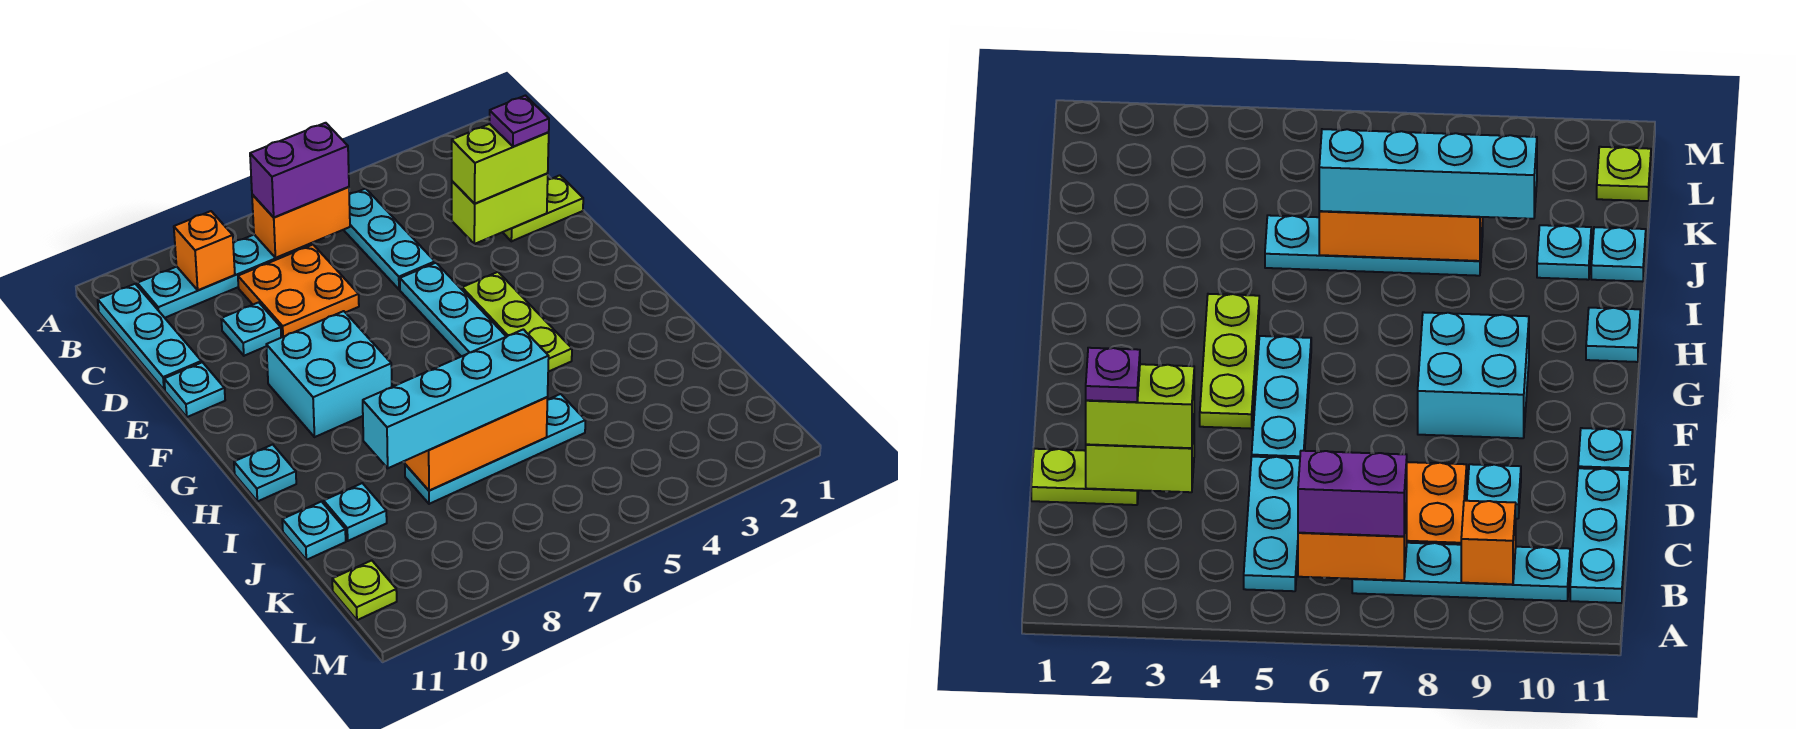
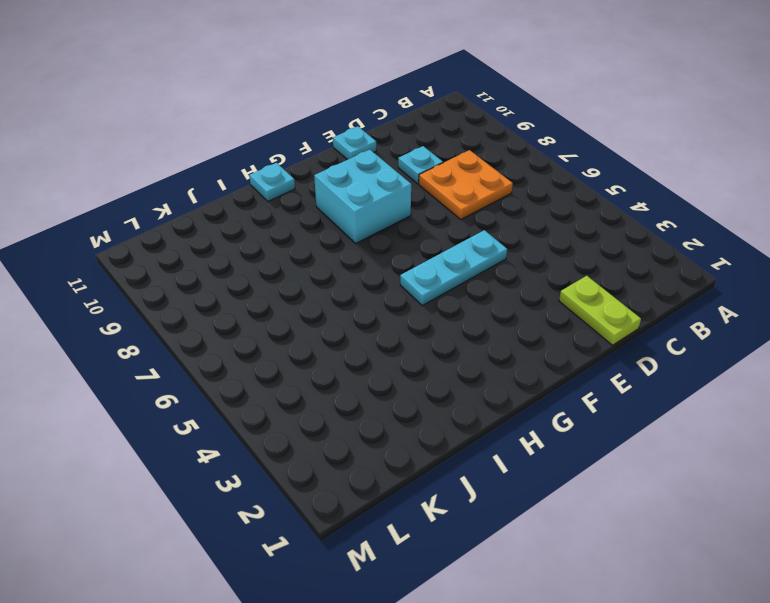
none -> cyan plate B5:D5 level 1
none -> cyan plate B7:B10 level 1
none -> cyan plate B11:D11 level 1

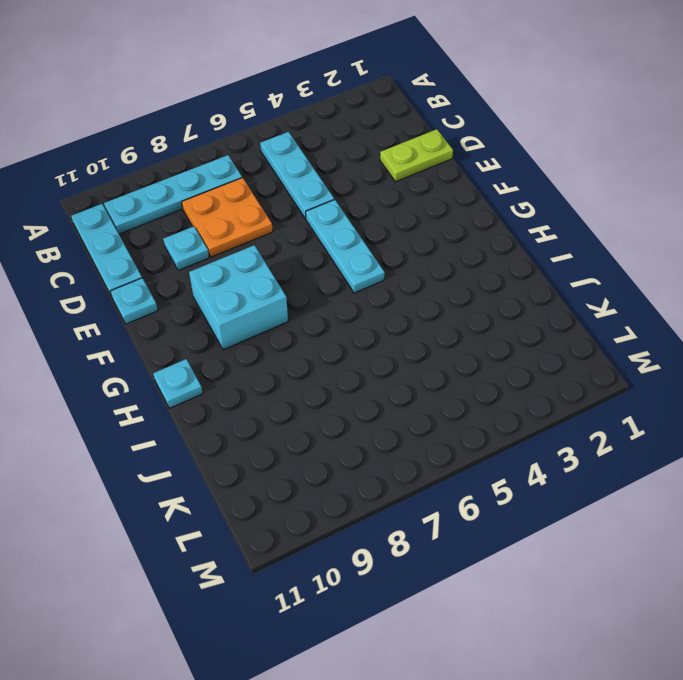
none -> lime plate F4:H4 level 1
none -> cyan plate J5:J8 level 1
none -> cyan plate J10 level 1

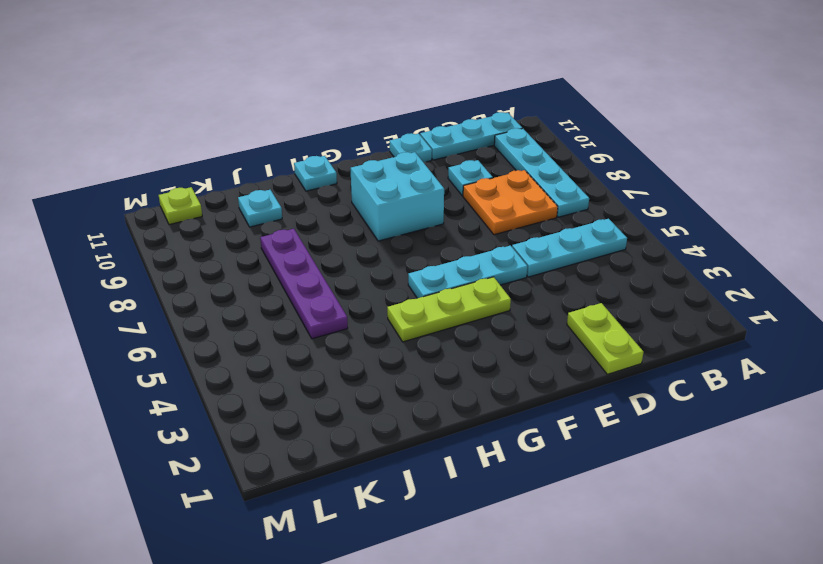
purple plate J5:J8 level 1 -> cyan plate J5:J8 level 1
none -> cyan plate J11 level 1
none -> orange brick B6:B7 level 2
none -> orange brick B9 level 2

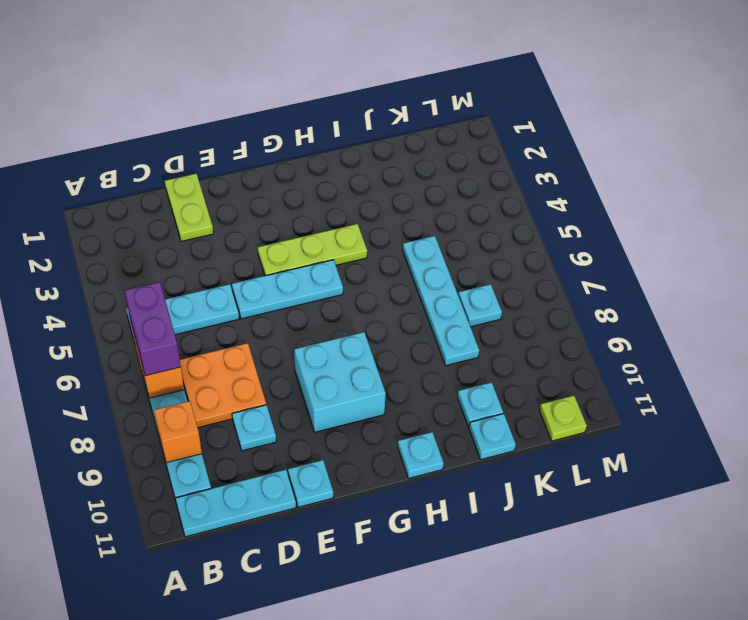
cyan plate K7 level 1 -> none
none -> lime brick D2:D3 level 2
none -> orange brick J6:J8 level 2
none -> lime brick D2:D3 level 3

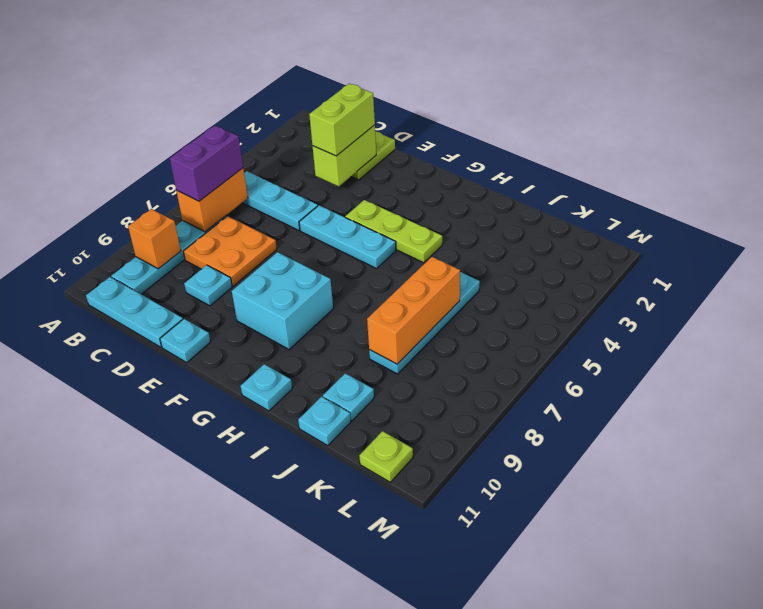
none -> cyan brick J6:J9 level 3
none -> purple plate D2 level 4

